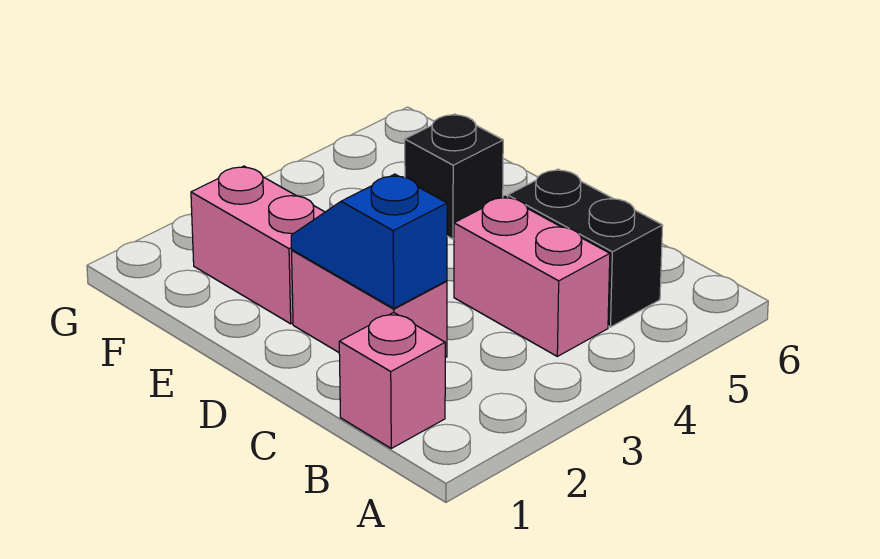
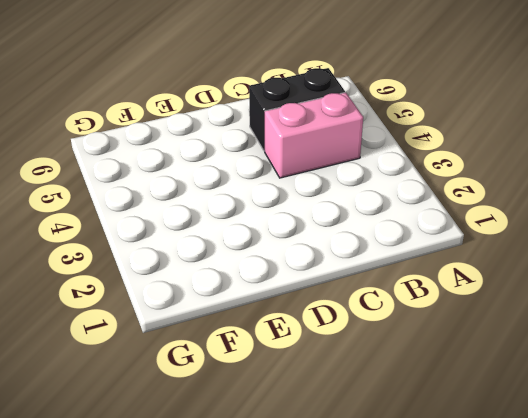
none -> pink brick B1 level 1
none -> pink brick C2:D2 level 1

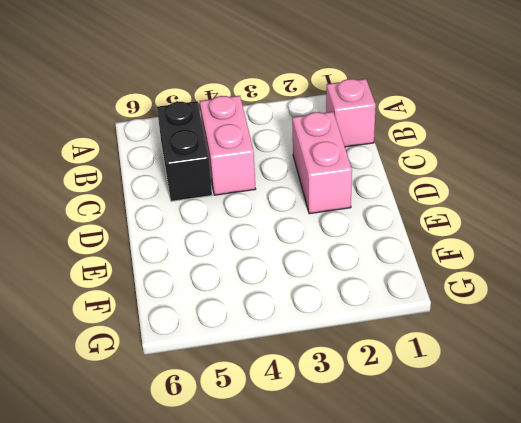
none -> pink brick E2:F2 level 1
none -> black brick E5 level 1

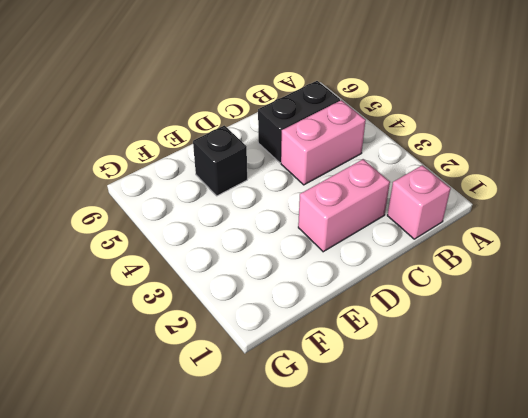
none -> pink brick E2:F2 level 1
none -> blue slope C2:D2 level 2 top C

